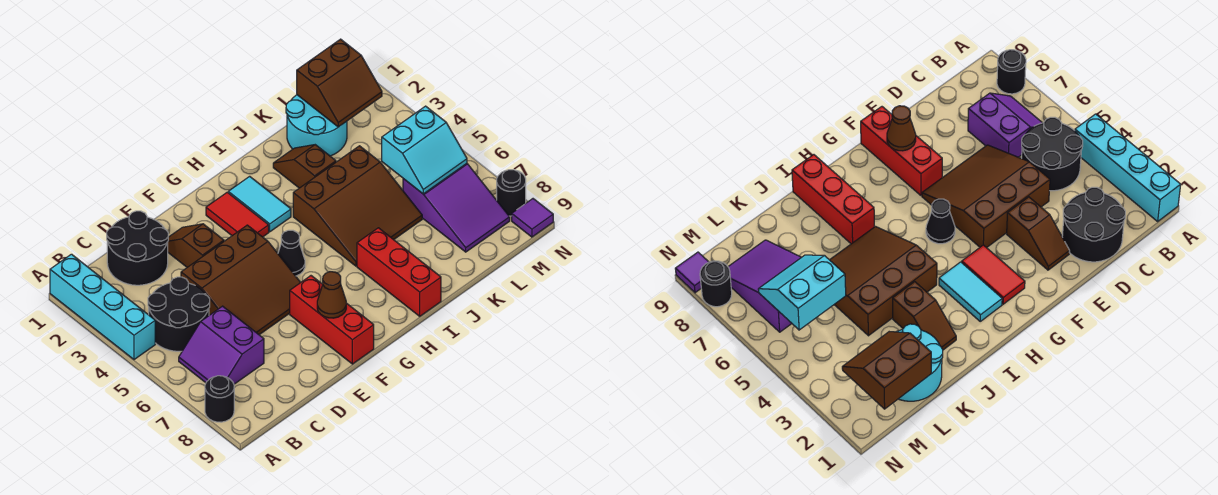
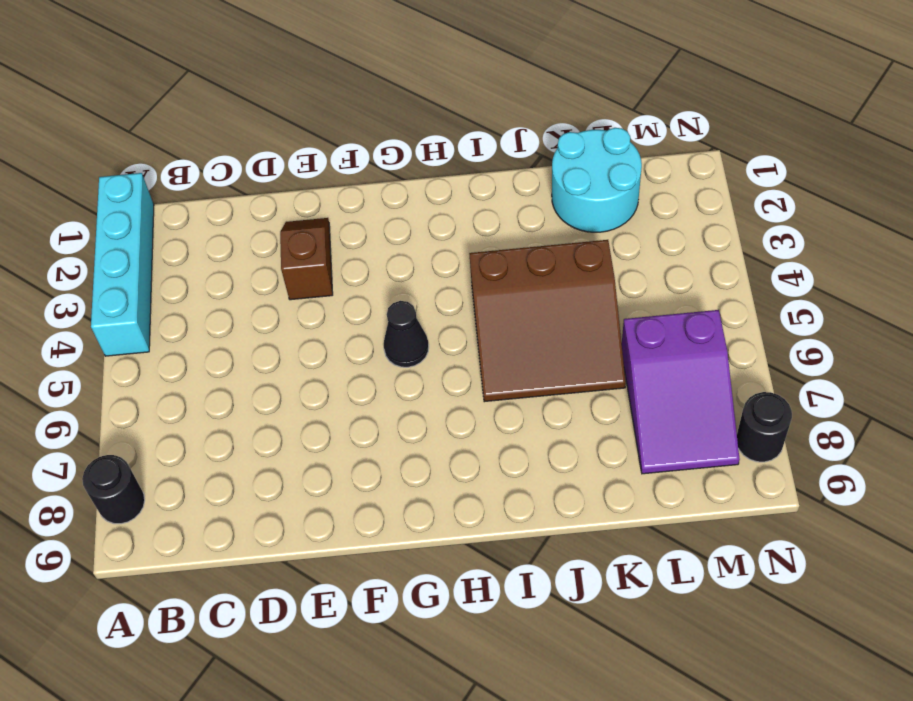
none -> black round brick B4:C5 level 1
none -> purple slope B6:C7 level 1 top C
none -> black round brick C1:D2 level 1

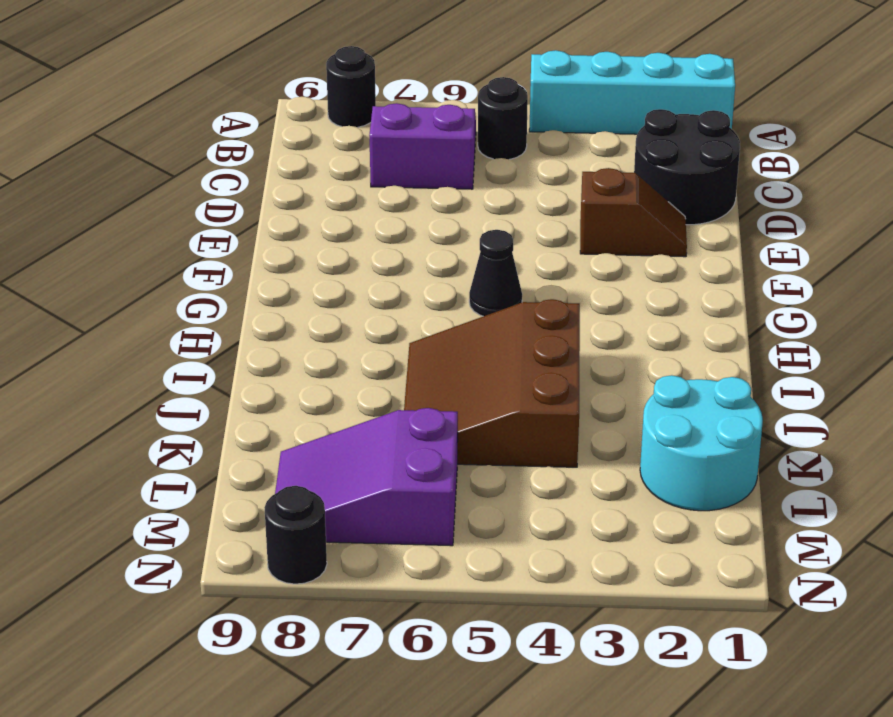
black round brick B5 level 1 -> black round brick B4:C5 level 1
none -> brown slope D4:F6 level 1 top 4
none -> red brick F7:F9 level 1
none -> red tile G2:G3 level 1

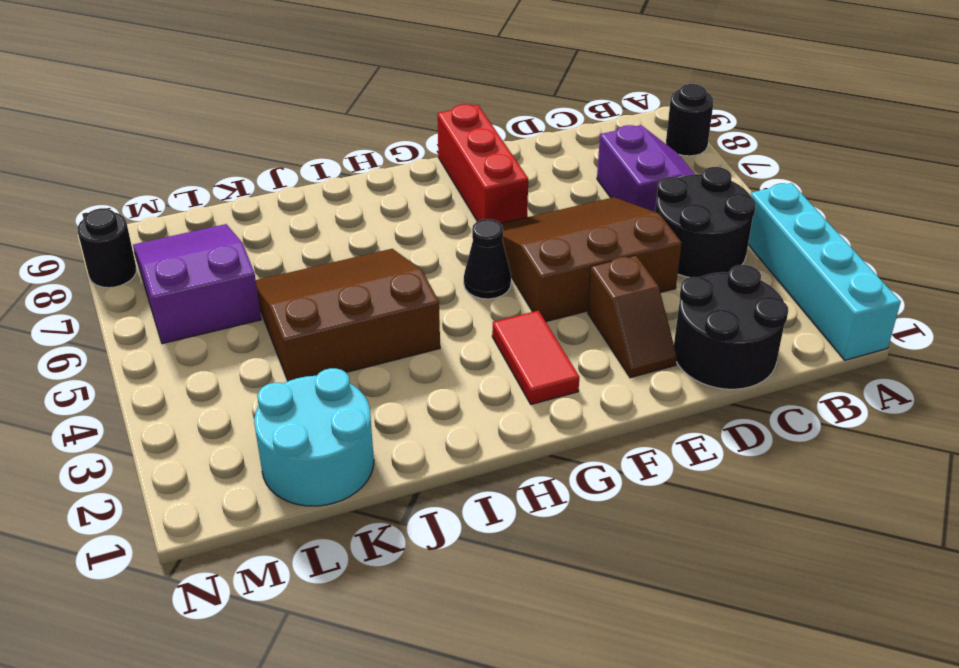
none -> cyan tile H2:H3 level 1
none -> red brick I7:I9 level 1
none -> brown slope J2:J3 level 1 top 3

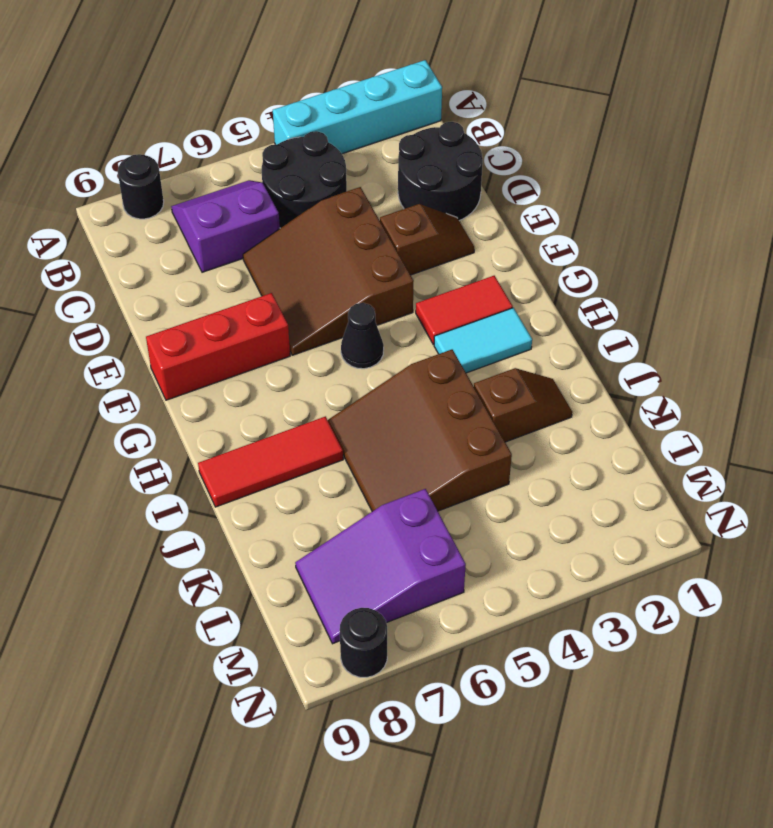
red tile I7:I9 level 1 -> red brick I7:I9 level 1
none -> cyan round brick K1:L2 level 1
none -> purple tile N9 level 1
none -> brown cone F8 level 2

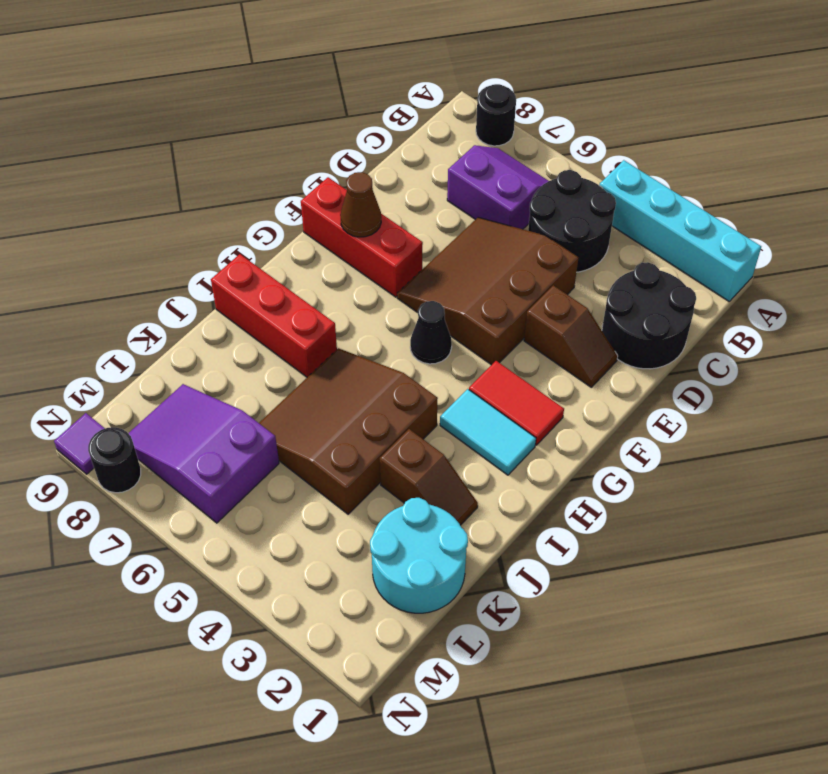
none -> brown slope L1:M2 level 2 top 1
none -> cyan slope L5:M6 level 2 top 5

